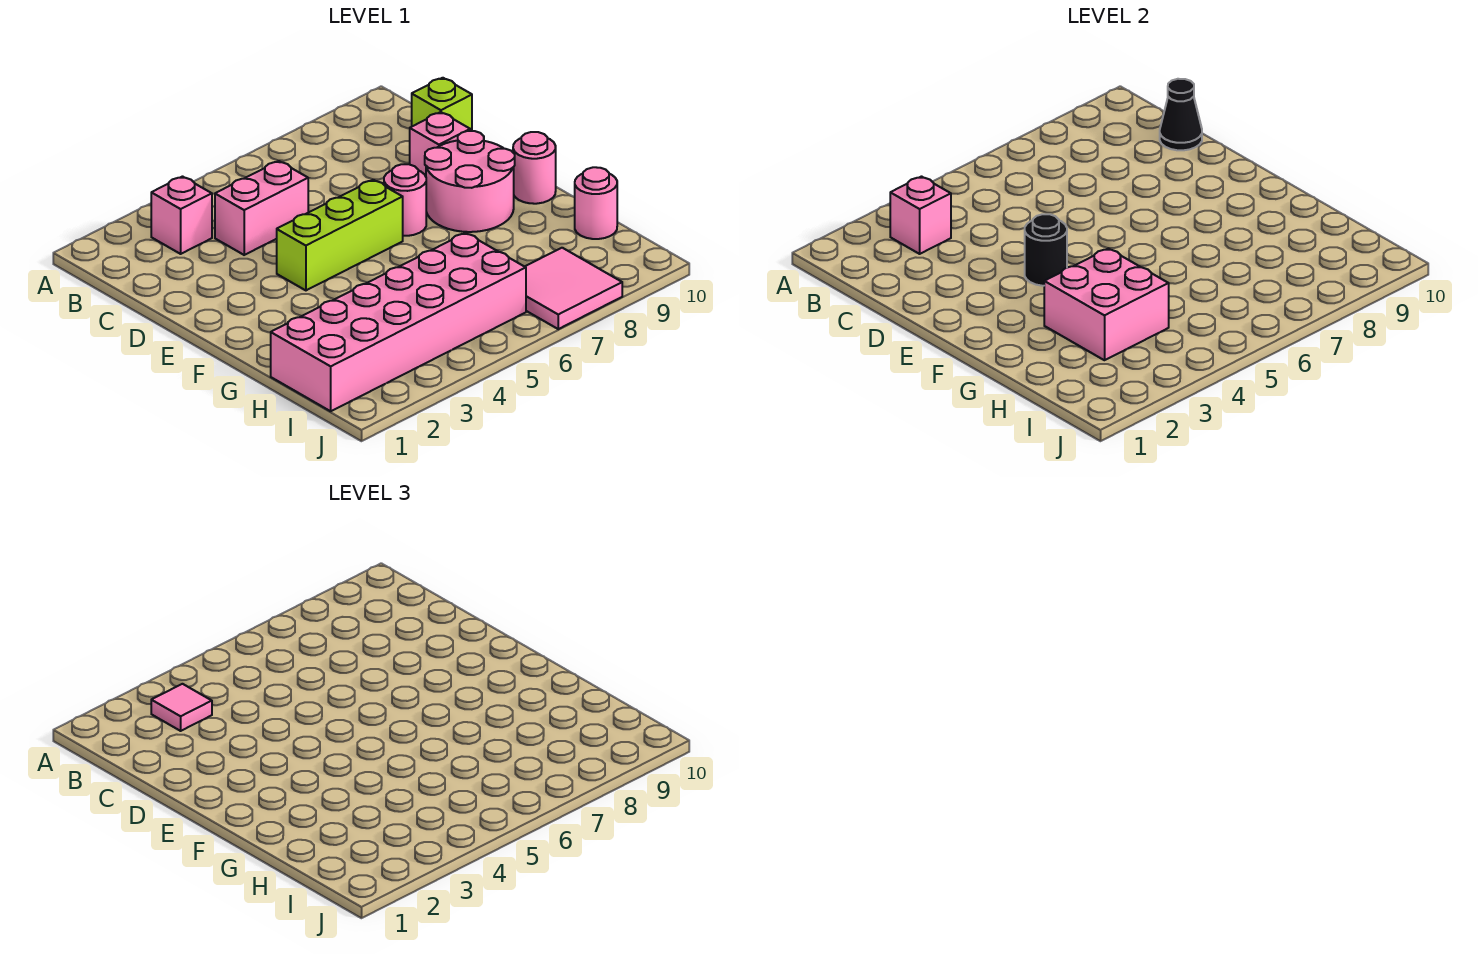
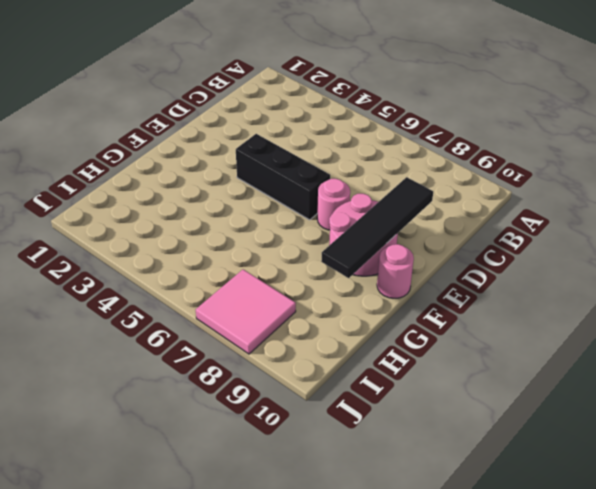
black tile D9:G9 level 2 -> none
black brick E4:E6 level 1 -> lime brick E4:E6 level 1
none -> pink brick B3 level 1
none -> pink brick C4:C5 level 1
none -> lime brick C10 level 1

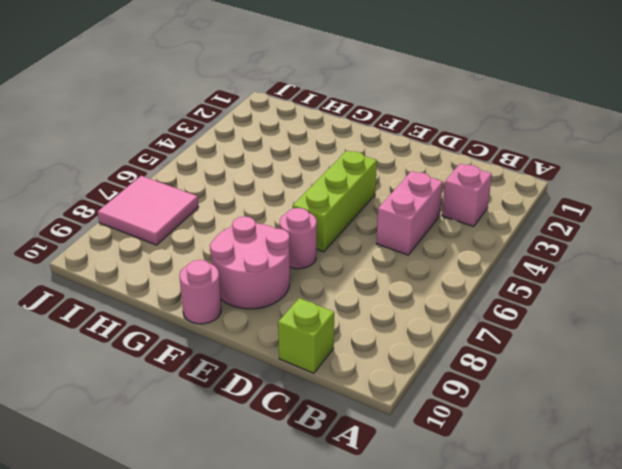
none -> pink brick D9 level 1
none -> pink brick H1:I6 level 1
none -> pink round brick H10 level 1

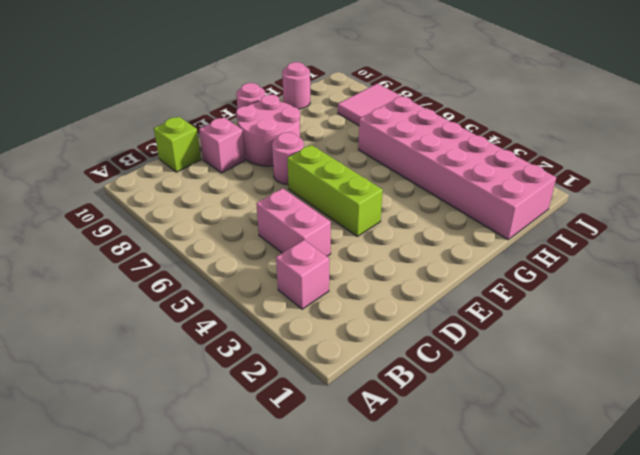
none -> pink brick B3 level 2
none -> black cone C10 level 2
none -> black round brick E4 level 2

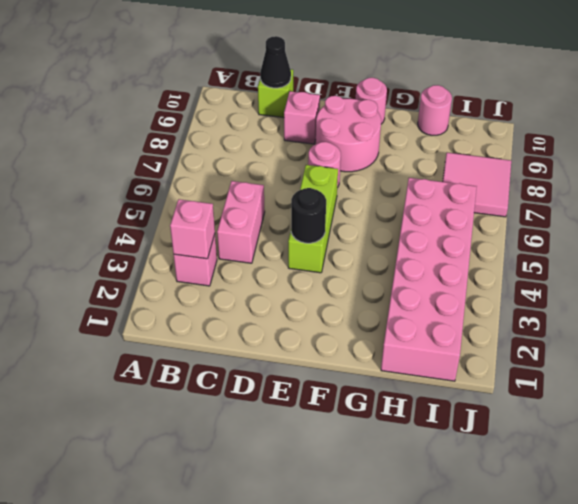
none -> pink brick G3:H4 level 2
none -> pink tile B3 level 3

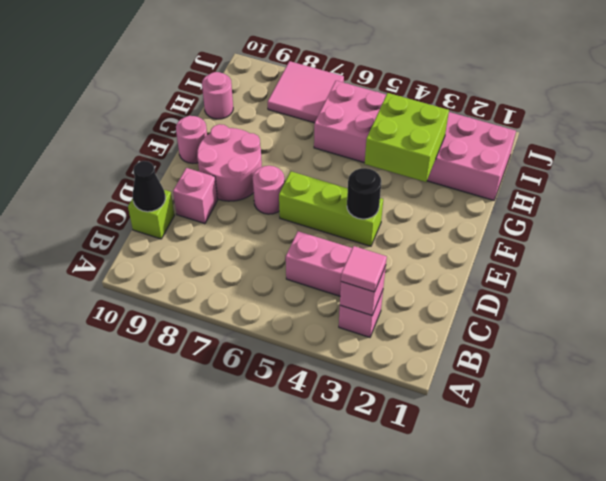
lime brick G3:H4 level 2 -> pink brick G3:H4 level 2

